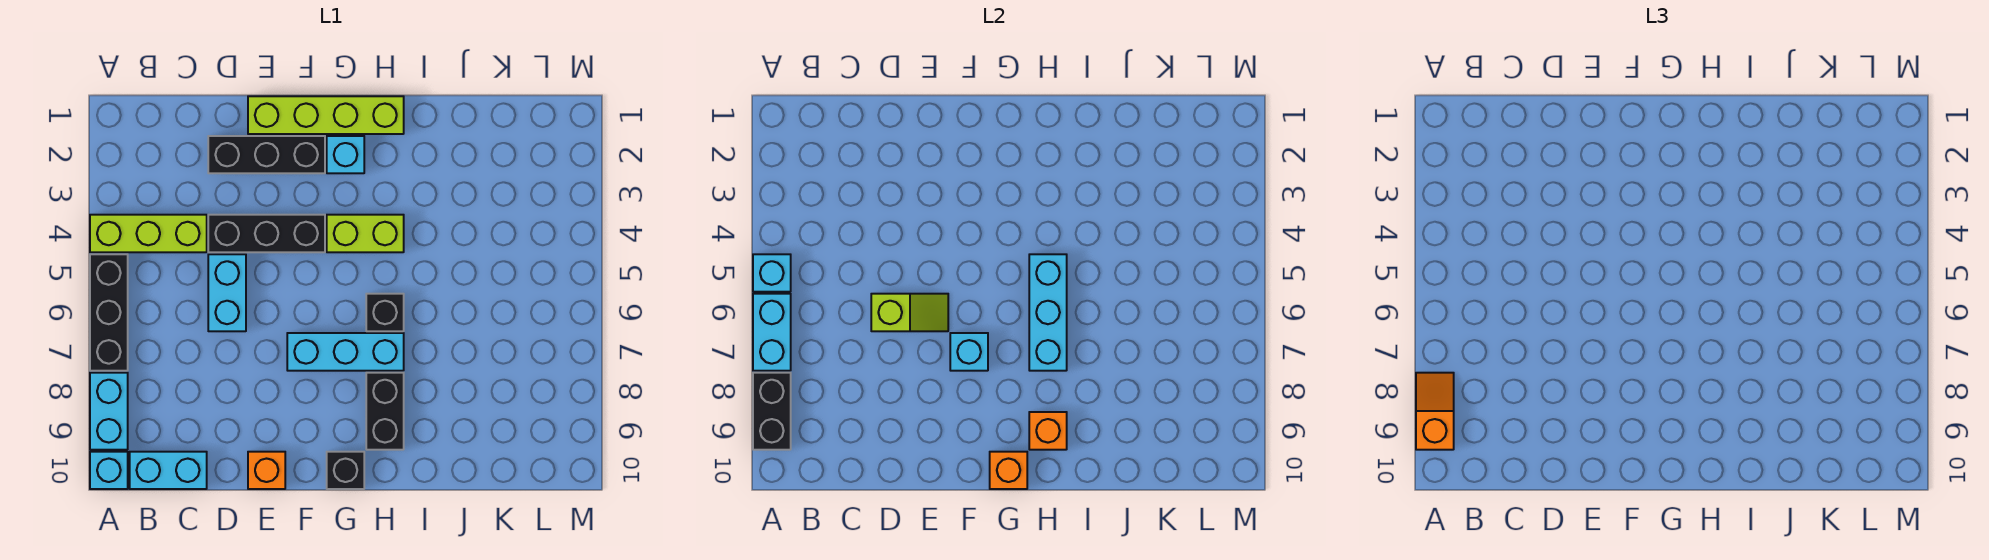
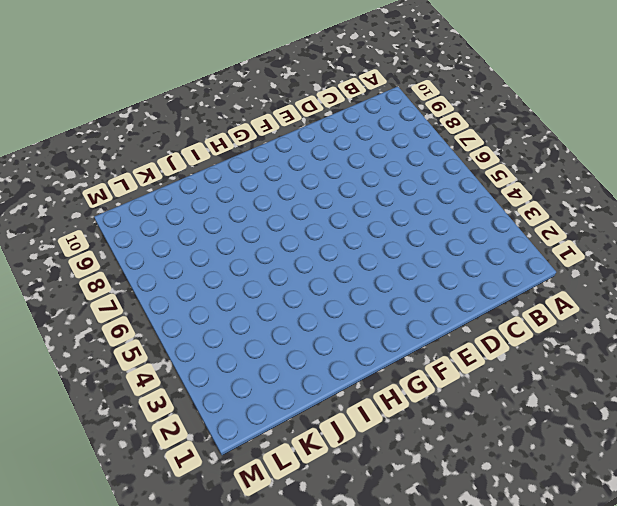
none -> lime brick A4:C4 level 1
none -> black brick A5:A7 level 1
none -> cyan brick A8:A9 level 1

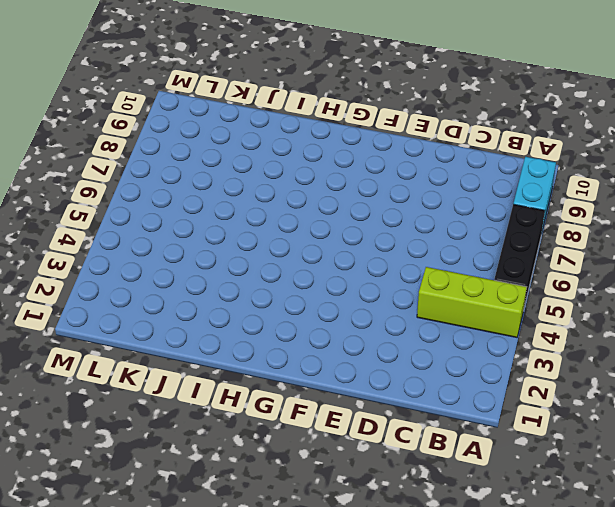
none -> cyan brick A10 level 1
none -> cyan brick B10:C10 level 1
none -> black brick D2:F2 level 1

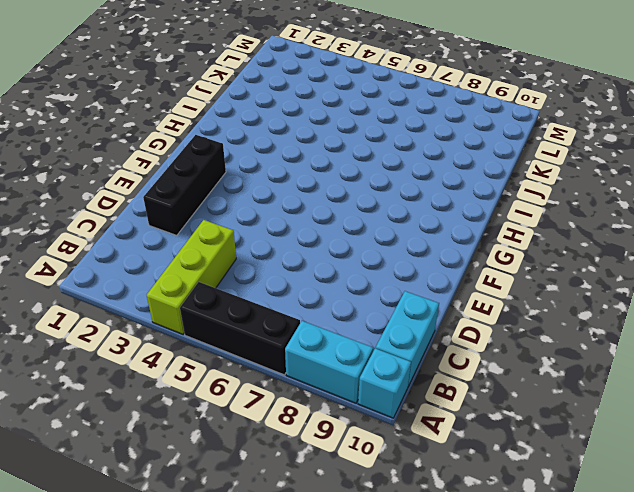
none -> black brick D4:F4 level 1
none -> cyan brick D5:D6 level 1
none -> lime brick E1:H1 level 1

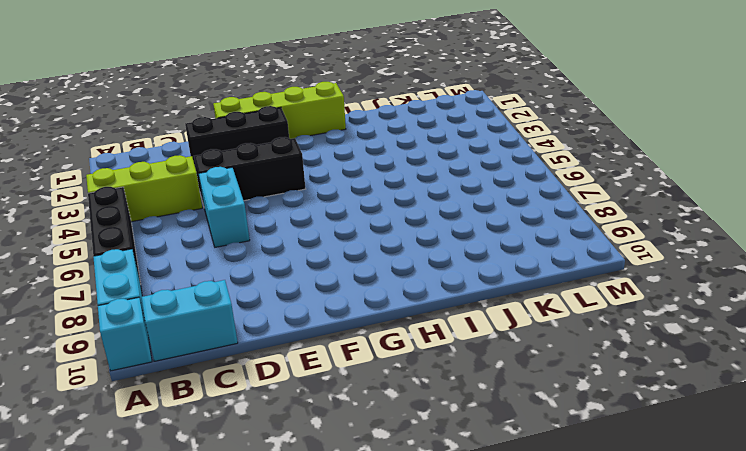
none -> orange brick E10 level 1
none -> cyan brick F7:H7 level 1
none -> cyan brick G2 level 1

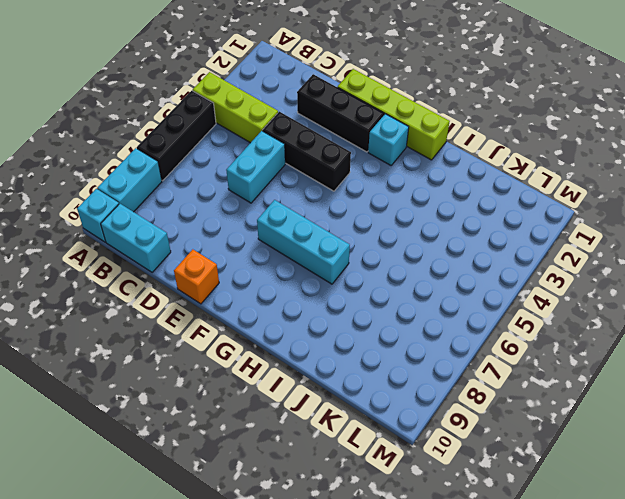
none -> lime brick G4:H4 level 1
none -> black brick G10 level 1
none -> black brick H6 level 1

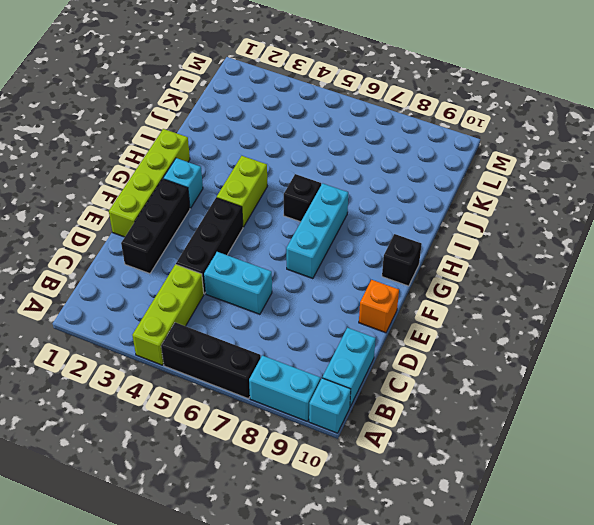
none -> black brick H8:H9 level 1
none -> cyan brick A5 level 2
none -> cyan brick A6:A7 level 2

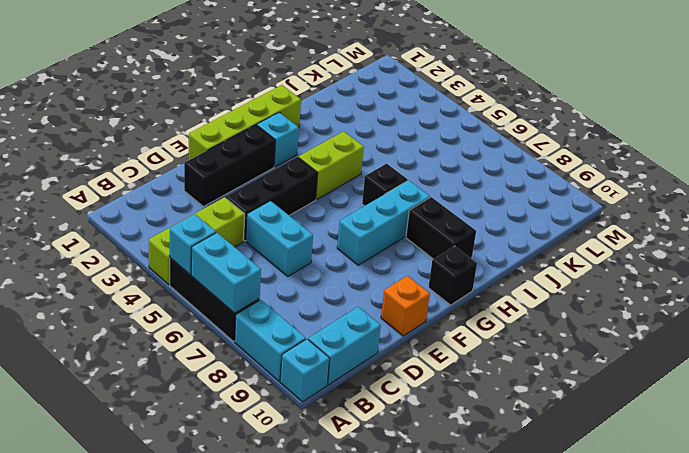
none -> black brick A8:A9 level 2
none -> lime slope D6:E6 level 2 top D
none -> cyan brick F7 level 2

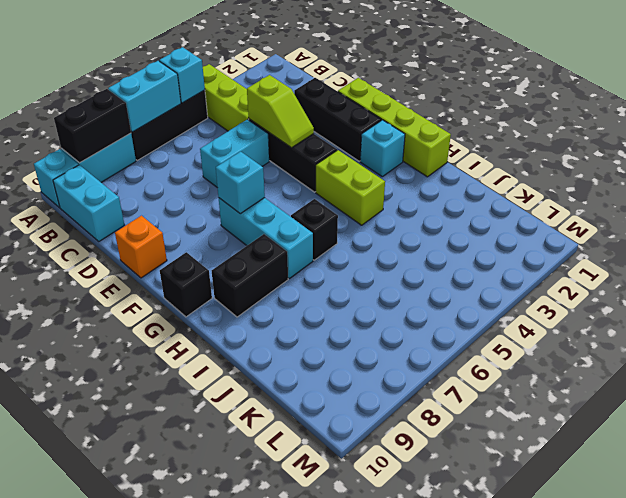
lime slope D4:E4 level 2 top D -> lime slope D6:E6 level 2 top D
none -> orange brick G10 level 2
none -> cyan brick H5:H7 level 2
none -> orange brick H9 level 2

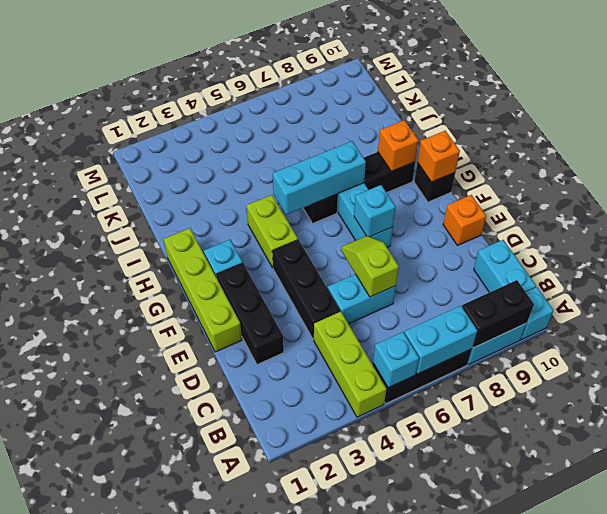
none -> orange slope A8:A9 level 3 top 9

